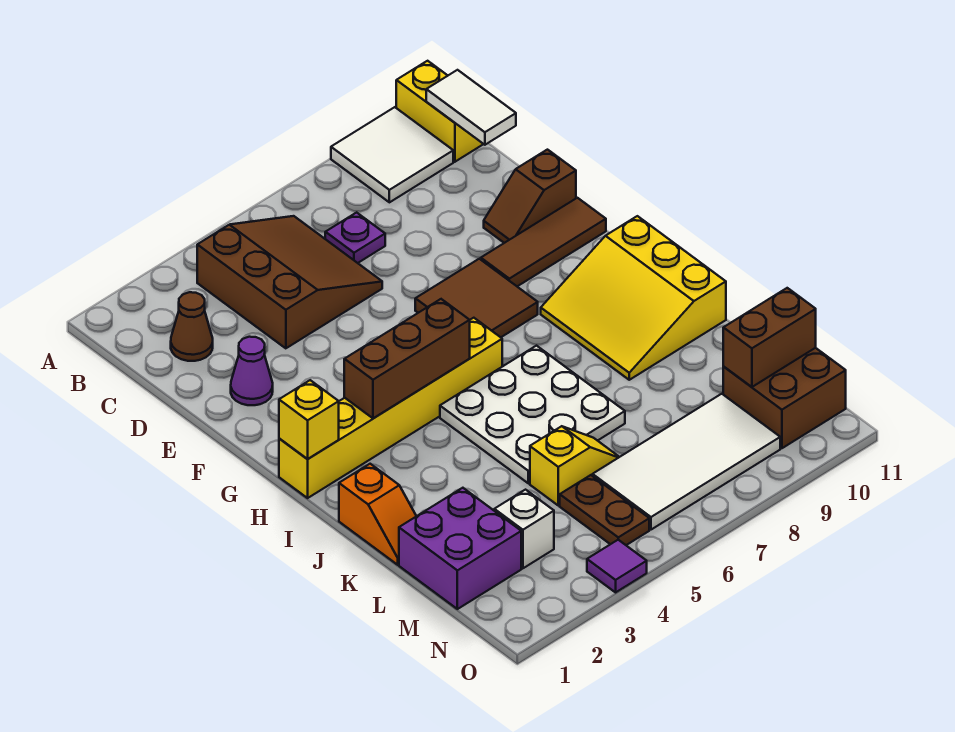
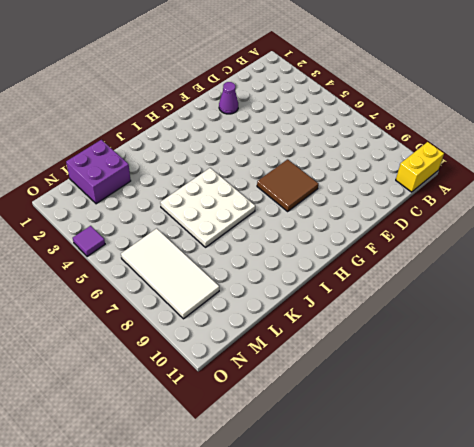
none -> white tile A9:B10 level 1
none -> brown slope B4:D6 level 1 top 4
none -> brown cone C2 level 1

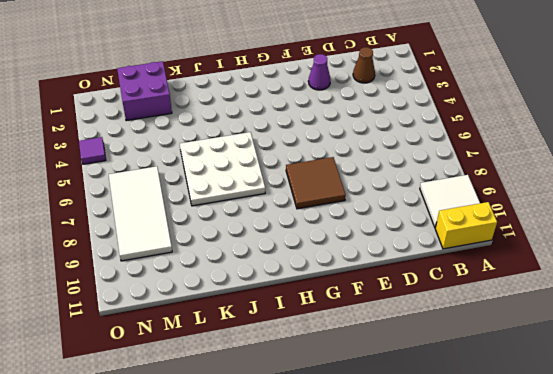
none -> brown slope B4:D6 level 1 top 4
none -> purple plate C7 level 1
none -> brown slope E10:E11 level 1 top 11

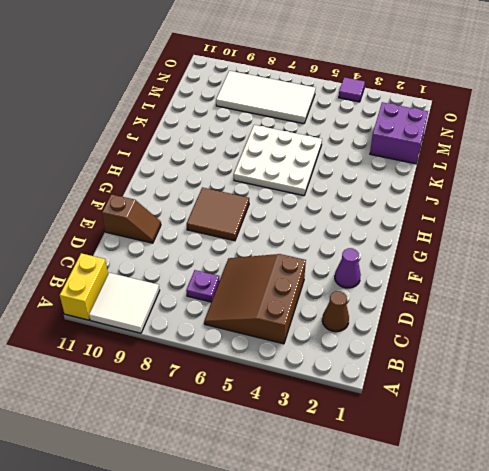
none -> brown tile F9:F11 level 1
none -> yellow brick H1:H6 level 1
none -> yellow slope H9:J11 level 1 top 11

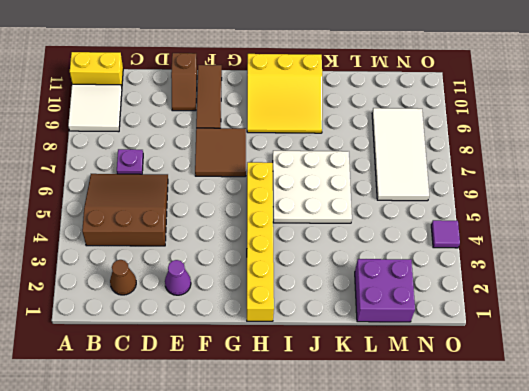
none -> orange slope J1:K1 level 1 top J
none -> yellow slope L5:L6 level 1 top 5
none -> white brick M3 level 1

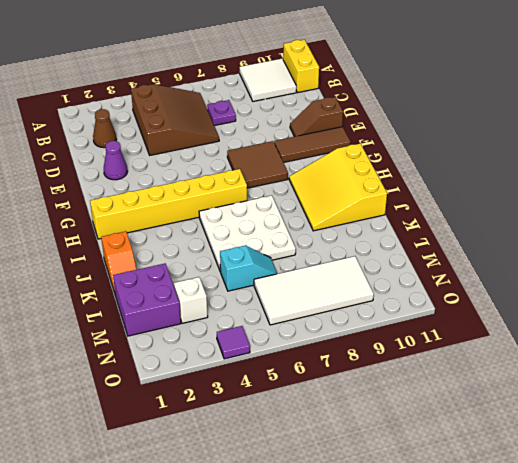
cyan slope L5:L6 level 1 top 5 -> yellow slope L5:L6 level 1 top 5
none -> brown plate M5:N5 level 1
none -> brown brick M10:N11 level 1
none -> white tile B11:C11 level 2

